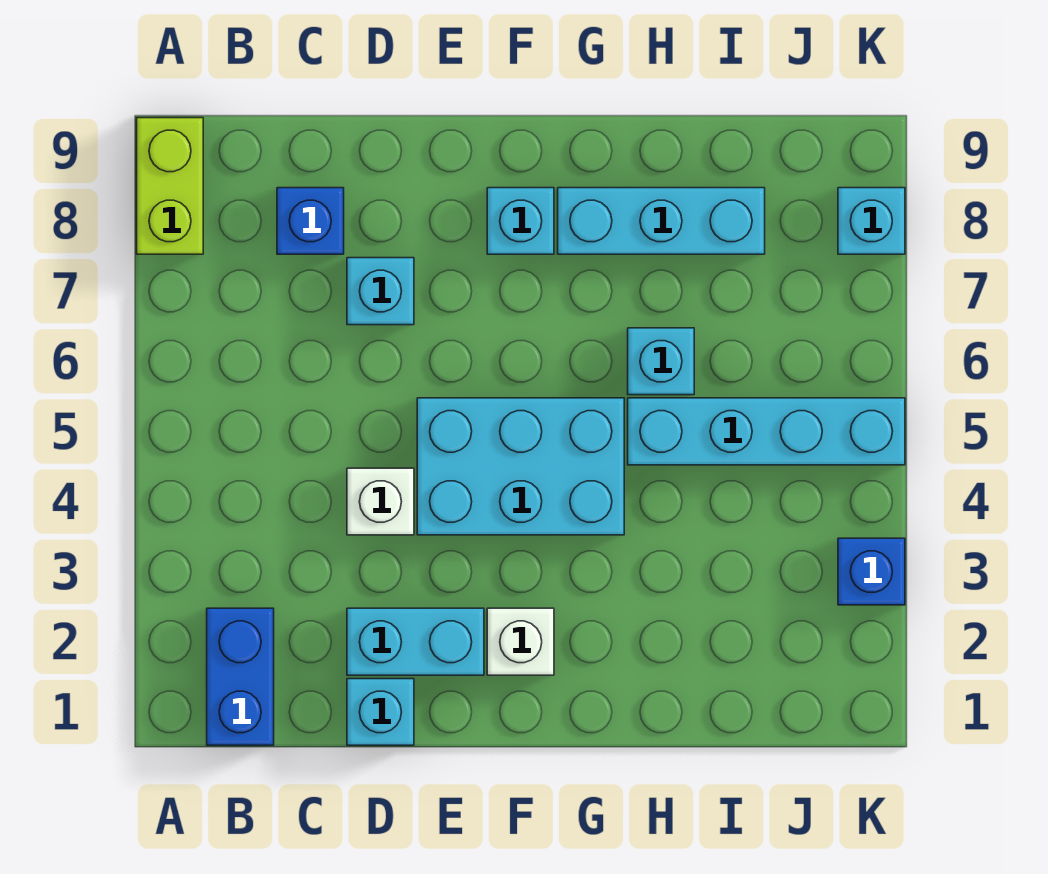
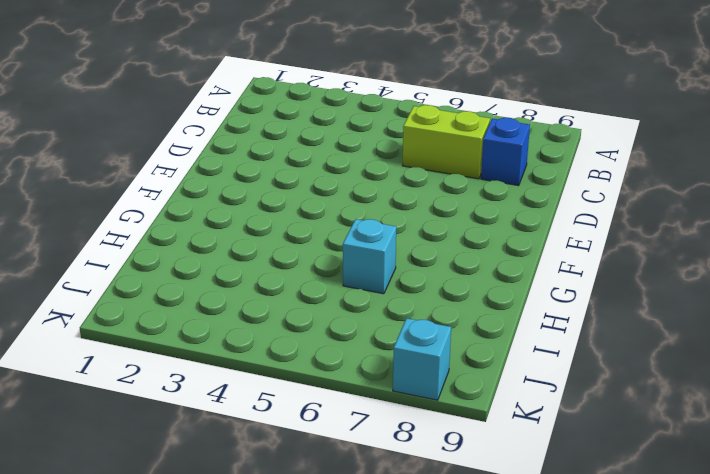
lime brick C6:C7 level 1 -> lime brick A8:A9 level 1
none -> blue brick B1:B2 level 1
none -> cyan brick D1 level 1
none -> cyan brick D2:E2 level 1

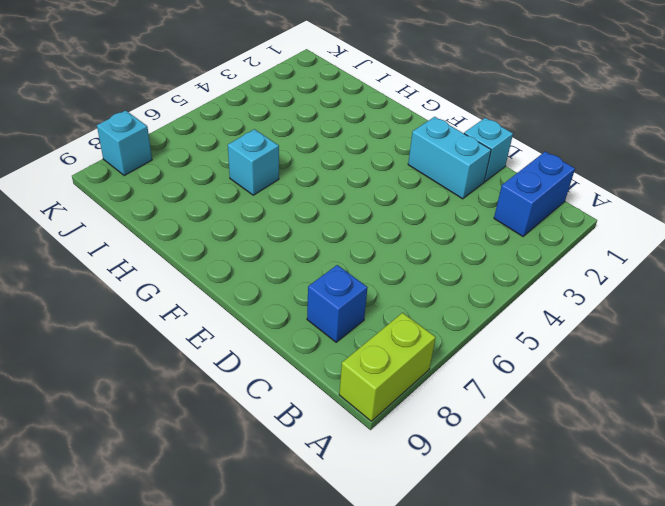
none -> white brick D4 level 1
none -> cyan brick D7 level 1
none -> cyan brick E4:G5 level 1

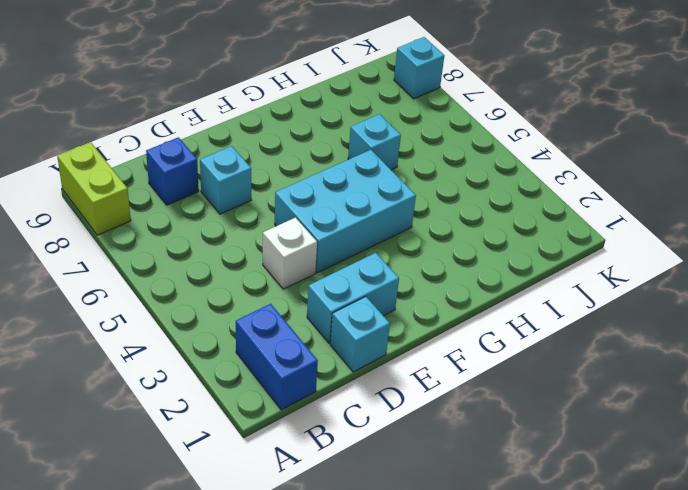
none -> white brick F2 level 1
none -> cyan brick F8 level 1
none -> cyan brick G8:I8 level 1

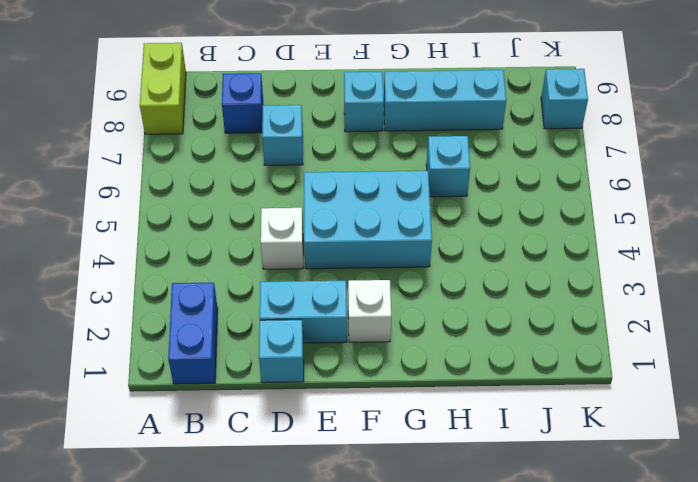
none -> cyan brick H5:K5 level 1
none -> blue brick K3 level 1

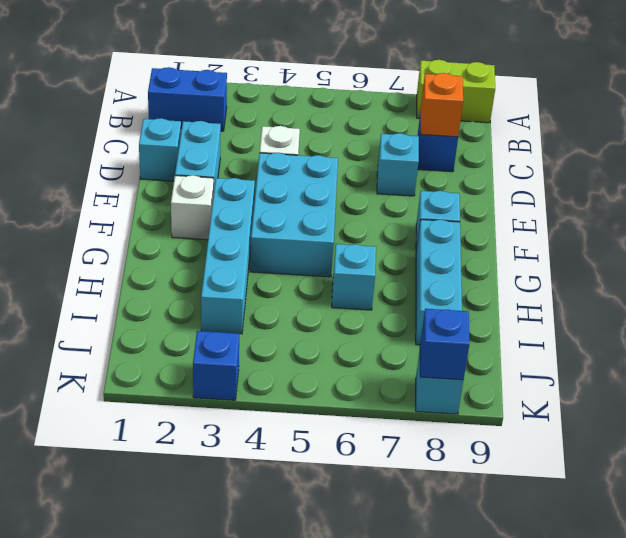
orange brick C8 level 2 -> none
cyan brick F3:I3 level 1 -> cyan brick H5:K5 level 1
blue brick K8 level 2 -> none

